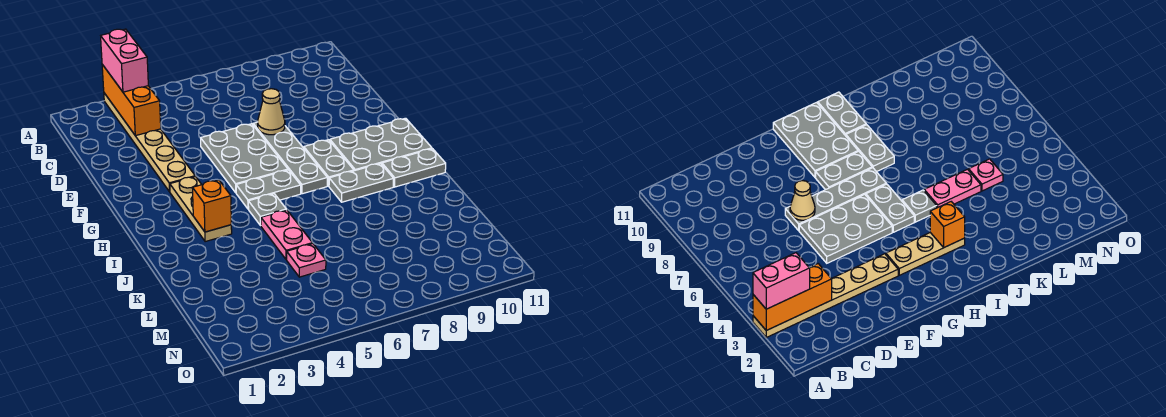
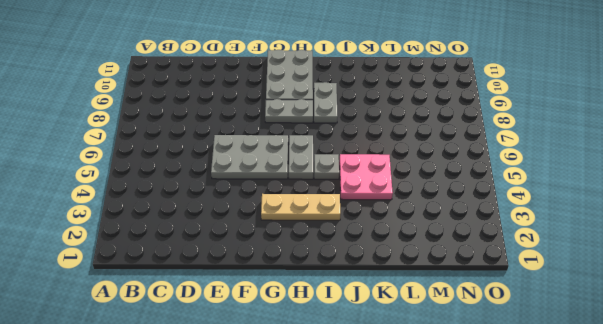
pink plate J4:K5 level 1 -> pink plate J5:K5 level 1
none -> tan plate A3:F3 level 1
none -> grey plate E7:H7 level 1
none -> grey plate I10:I11 level 1

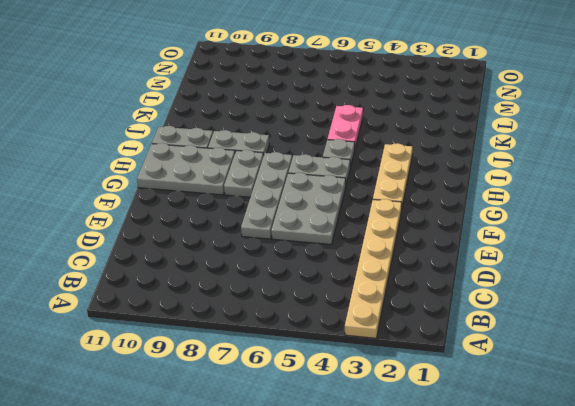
none -> pink plate L5 level 1
none -> orange brick A3:C3 level 2
none -> tan cone E7 level 2

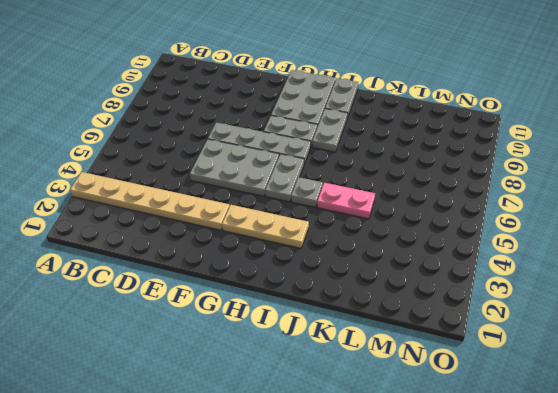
none -> pink plate L5 level 1
none -> orange brick A3:C3 level 2
none -> tan cone E7 level 2

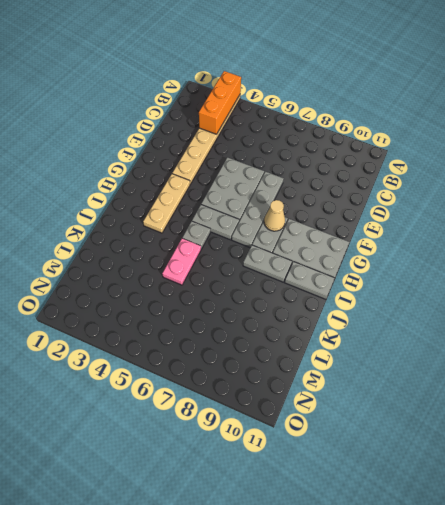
tan cone G8 level 2 -> tan cone E7 level 2
none -> pink plate L5 level 1
none -> orange brick I3 level 2
none -> pink brick A3:B3 level 3

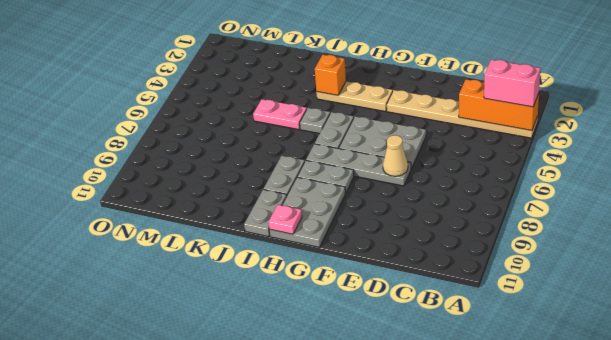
pink plate H11 level 2 -> pink plate L5 level 1

